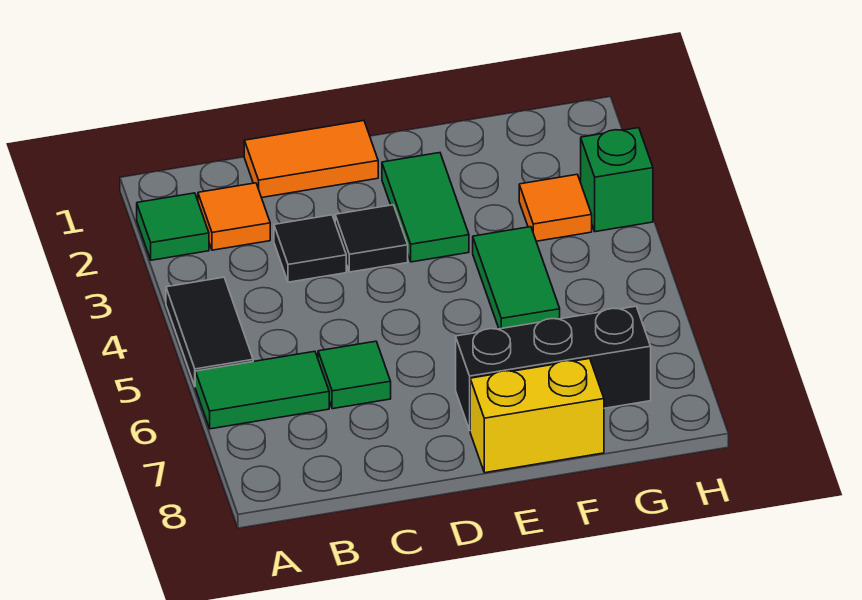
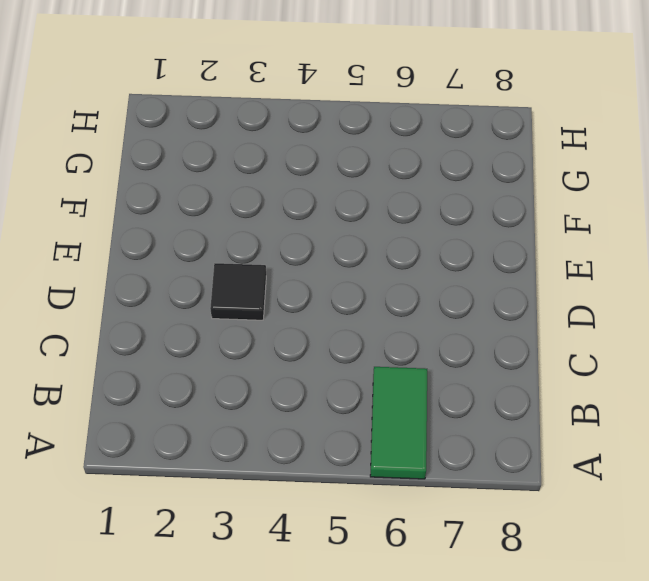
none -> green tile A2 level 1
none -> black tile A4:A5 level 1
none -> orange tile B2 level 1

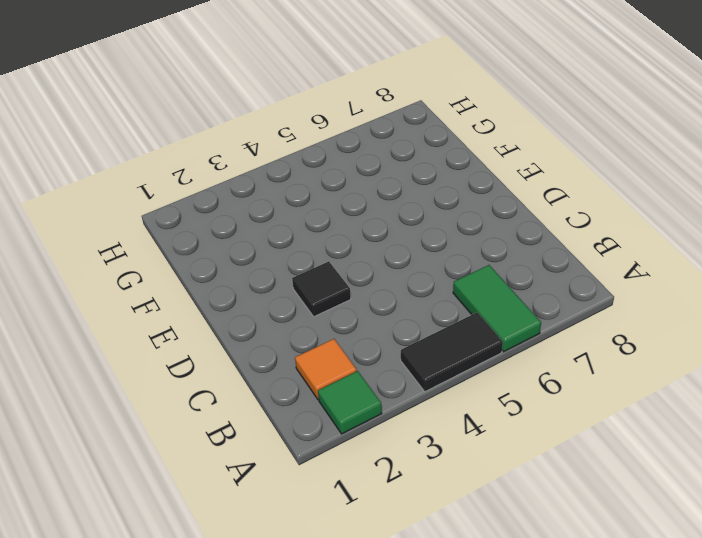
none -> orange tile C1:D1 level 1
none -> black tile C3 level 1
none -> green tile C6 level 1

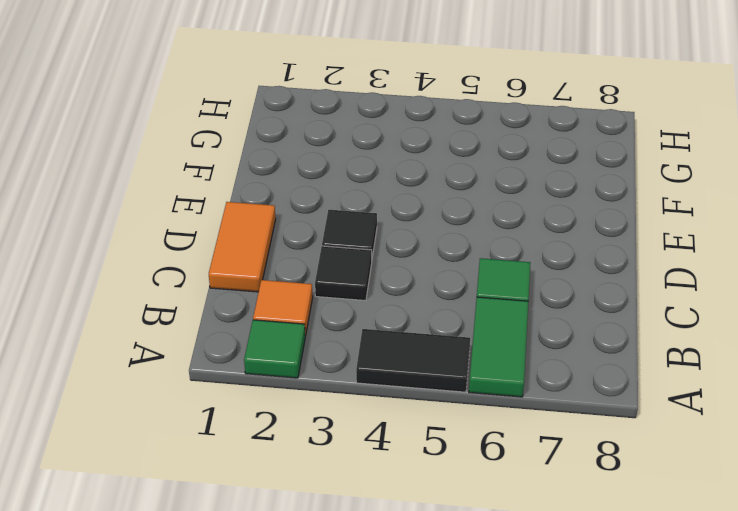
none -> green tile E2:E3 level 1
none -> black brick E7:G7 level 1
none -> yellow brick E8:F8 level 1

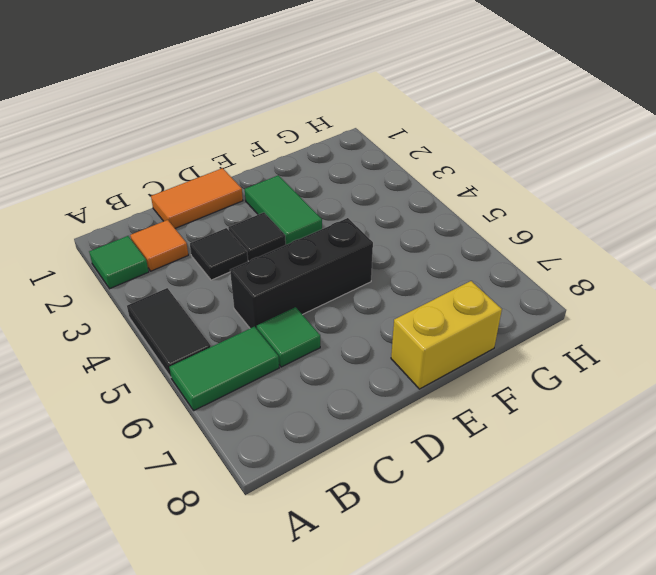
black brick C5:E5 level 1 -> black brick E7:G7 level 1
none -> green tile F4:F5 level 1
none -> orange tile G3 level 1
none -> green brick H3 level 1

